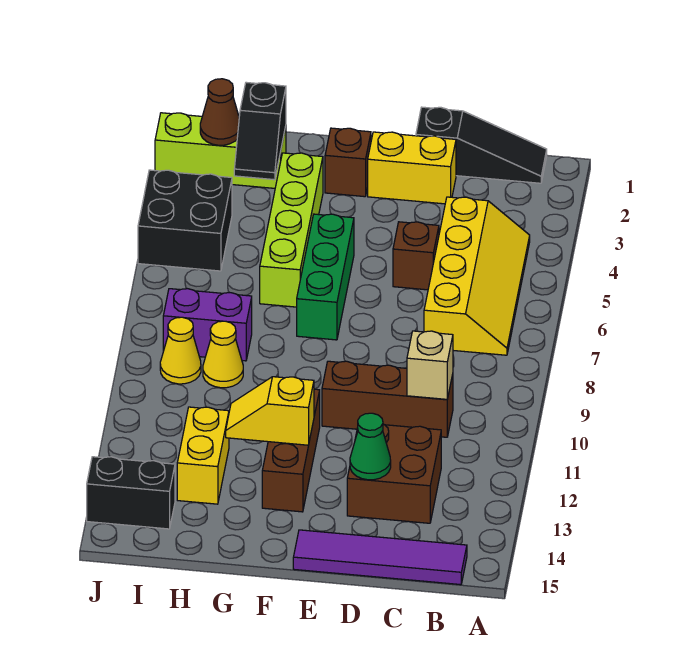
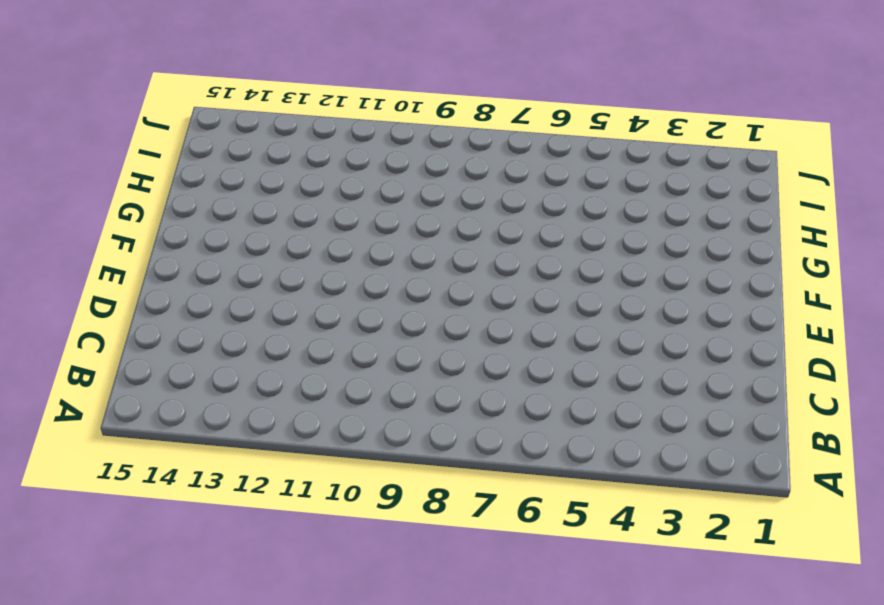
none -> black slope B1:D1 level 1 top D
none -> yellow slope B4:C7 level 1 top C
none -> purple tile B15:E15 level 1

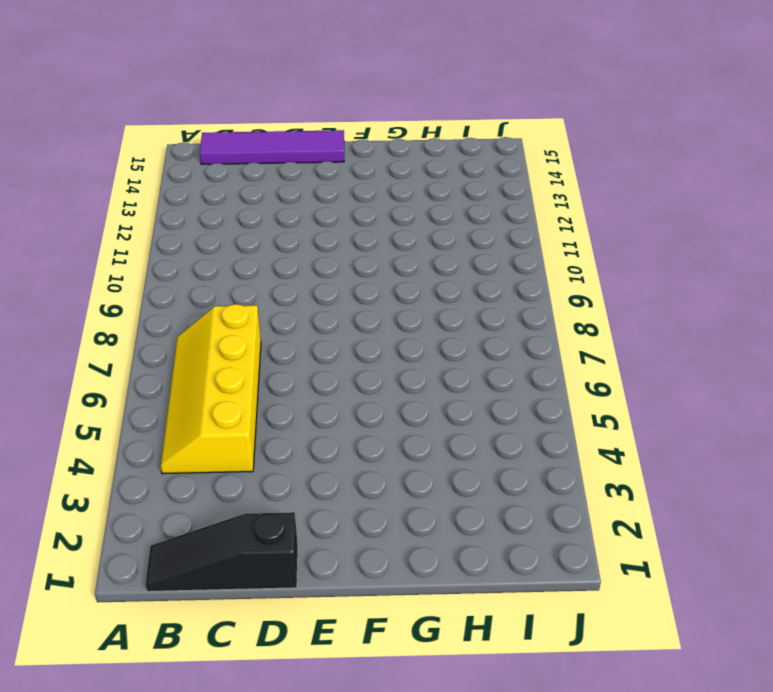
none -> brown brick C10:E10 level 1
none -> brown brick C12:D13 level 1
none -> yellow brick D2:E2 level 1

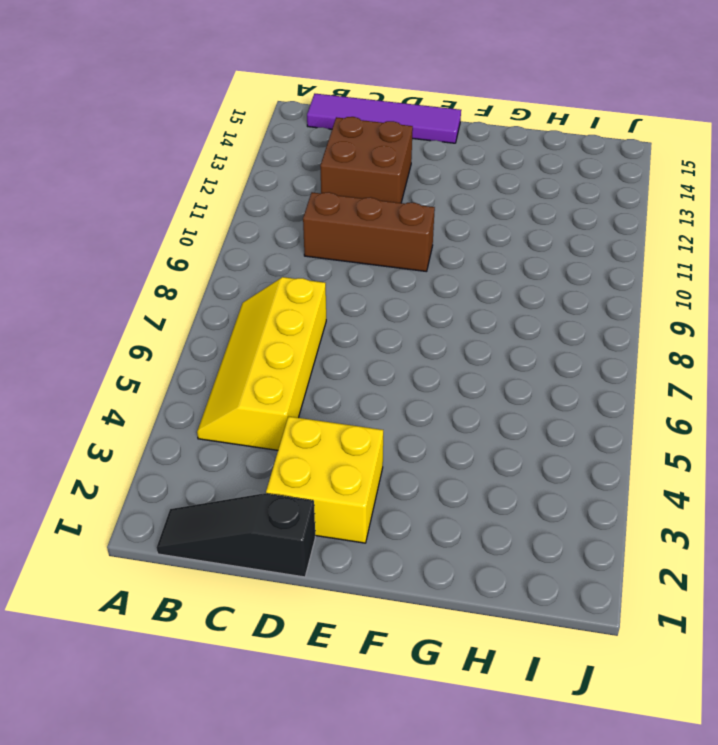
yellow brick D2:E3 level 1 -> yellow brick D2:E2 level 1
none -> brown brick D5 level 1
none -> brown brick F2 level 1
none -> green brick F5:F7 level 1

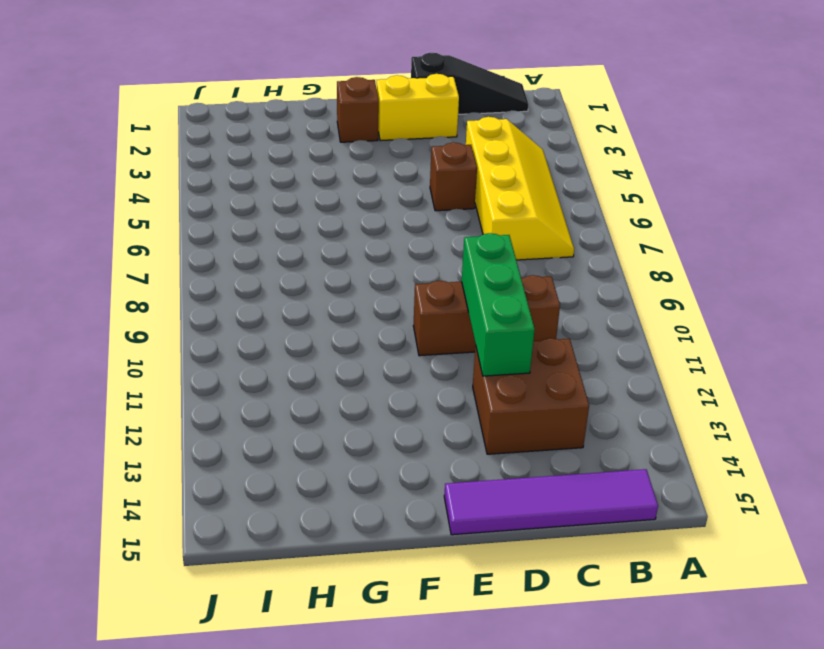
green brick D10:D12 level 2 -> green brick F5:F7 level 1
none -> brown brick F11:F13 level 1
none -> lime brick G3:G6 level 1
none -> lime brick H2:J2 level 1

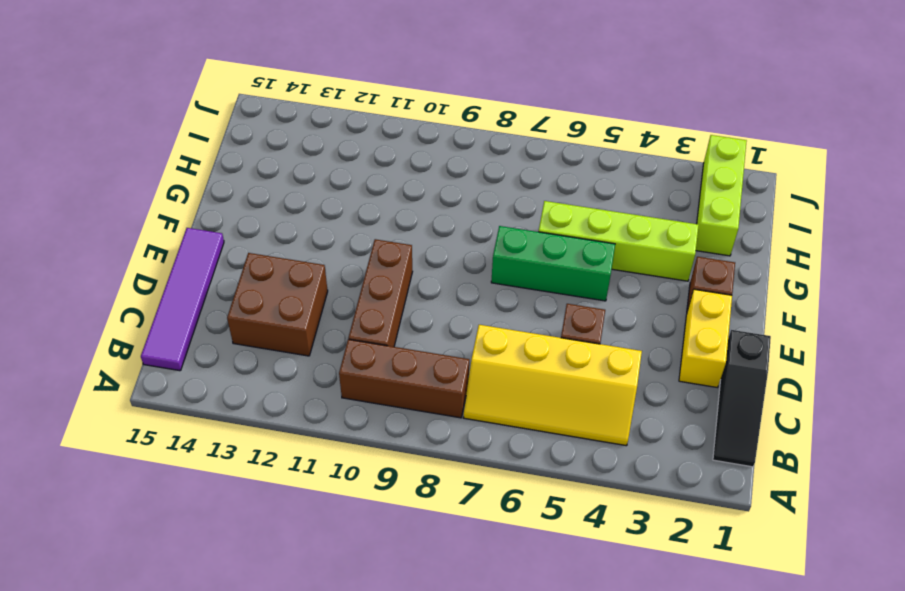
brown brick B8:B10 level 1 -> brown brick F11:F13 level 1
none -> purple brick H8:I8 level 1
none -> yellow cone H9 level 1
none -> yellow brick H12:H13 level 1

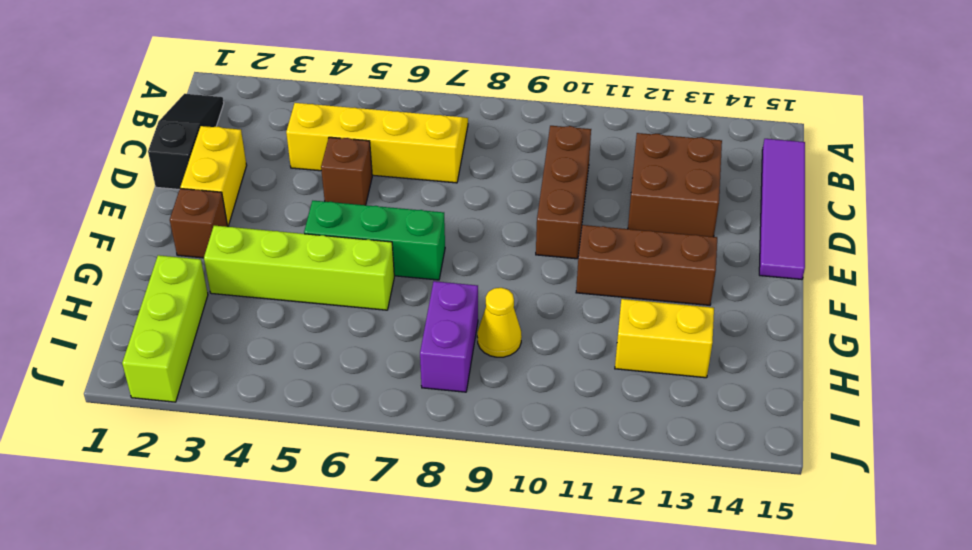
none -> black brick I4:J5 level 1
none -> yellow cone I9 level 1
none -> black brick I14:J14 level 1

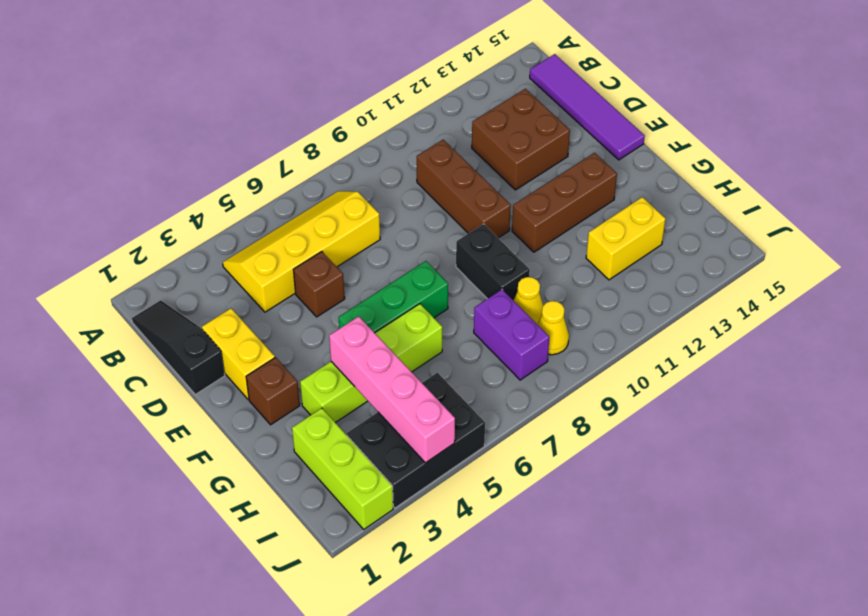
black brick F9:G9 level 1 -> black brick I14:J14 level 1
pink brick G4:J4 level 2 -> none
black brick I3:J5 level 1 -> black brick I4:J5 level 1
none -> tan brick C10 level 2
none -> green cone D13 level 2
none -> yellow slope F12:G12 level 2 top F

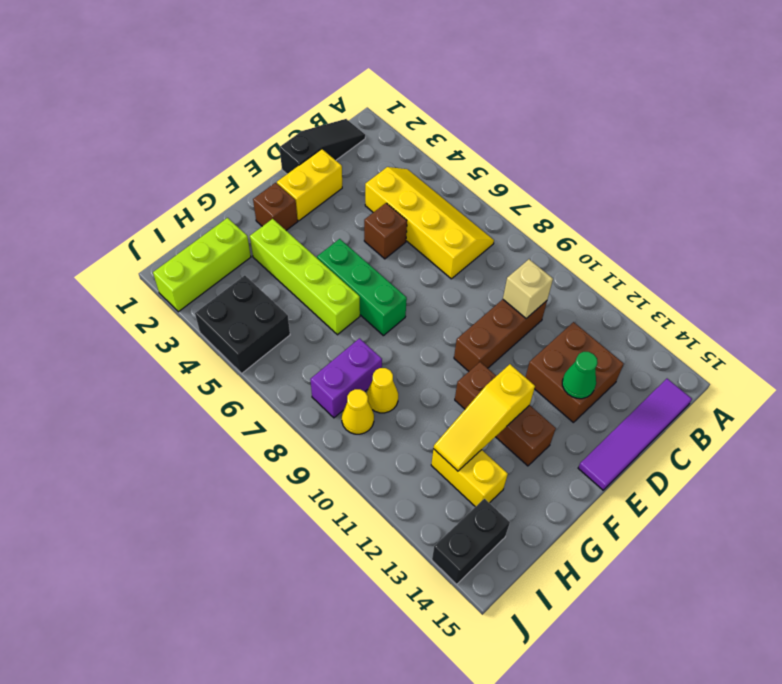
yellow slope F12:H12 level 2 top F -> yellow slope F12:G12 level 2 top F
none -> black slope H2:H3 level 2 top 2
none -> brown cone I2 level 2

